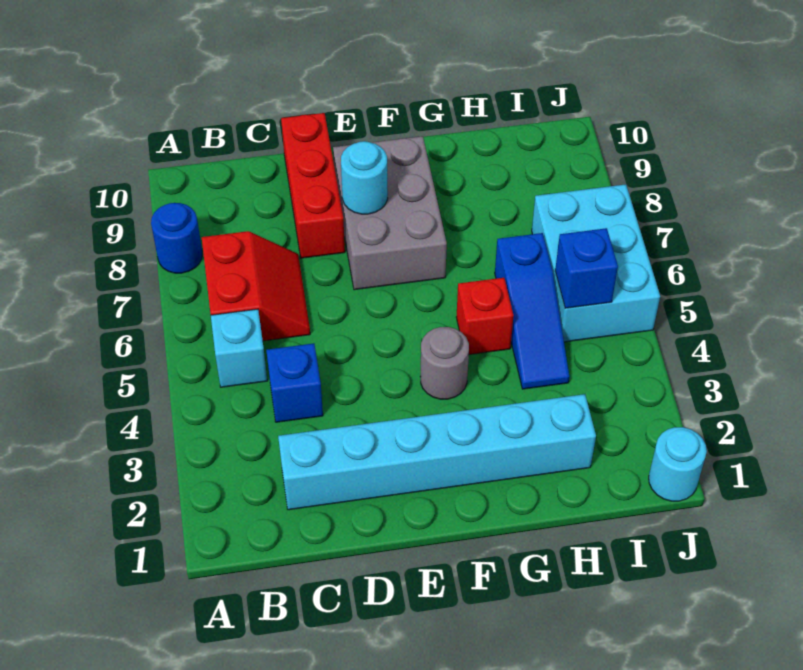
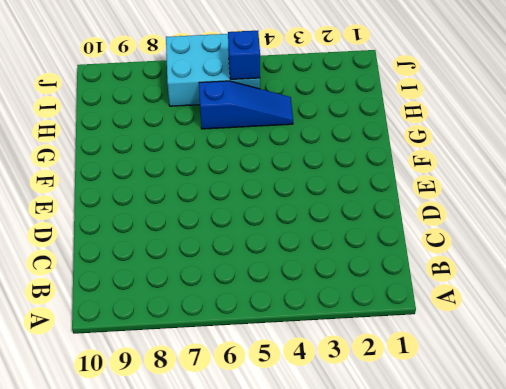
none -> blue round brick A8 level 1
none -> cyan brick B5 level 1
none -> red slope B6:C7 level 1 top B

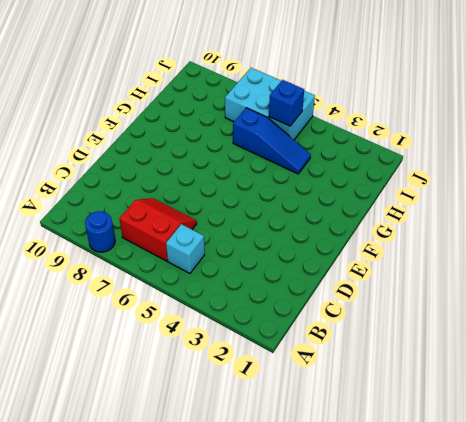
none -> cyan brick C2:H2 level 1
none -> blue brick C4 level 1
none -> red brick D8:D10 level 1

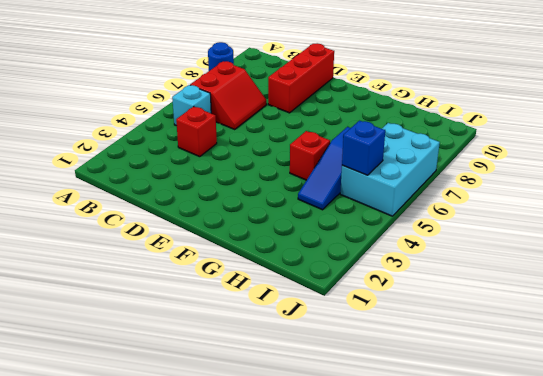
red brick C4 level 1 -> blue brick C4 level 1
none -> cyan brick C2:H2 level 1
none -> grey brick E7:F9 level 1
none -> grey round brick F4 level 1

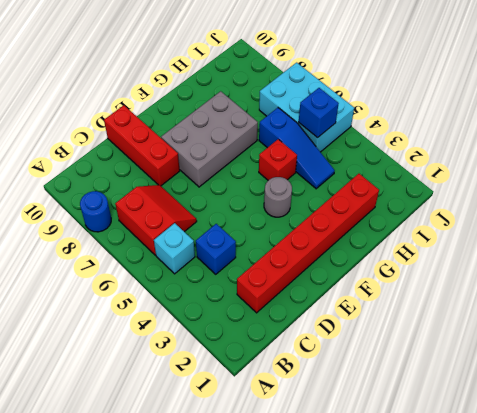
red brick C2:H2 level 1 -> cyan brick C2:H2 level 1
grey brick E7:G8 level 1 -> grey brick E7:F9 level 1
none -> cyan round brick J1 level 1
none -> cyan round brick E8 level 2

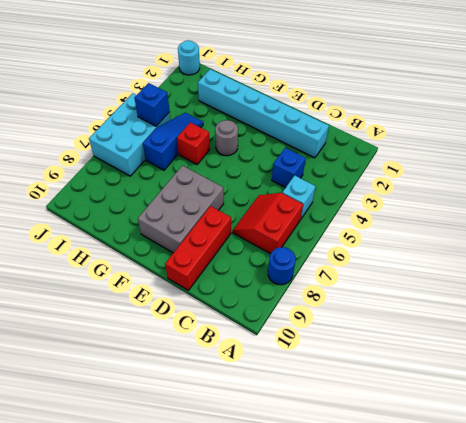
none -> cyan round brick E8 level 2

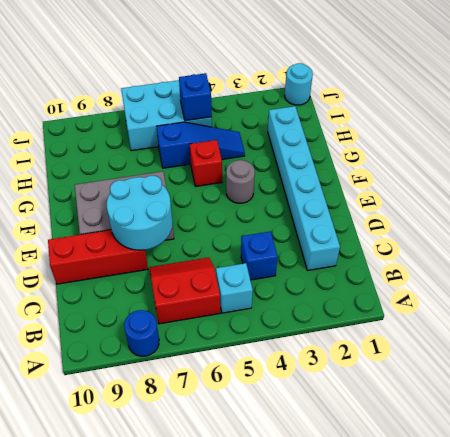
cyan round brick D7:E8 level 2 -> cyan round brick E8 level 2

